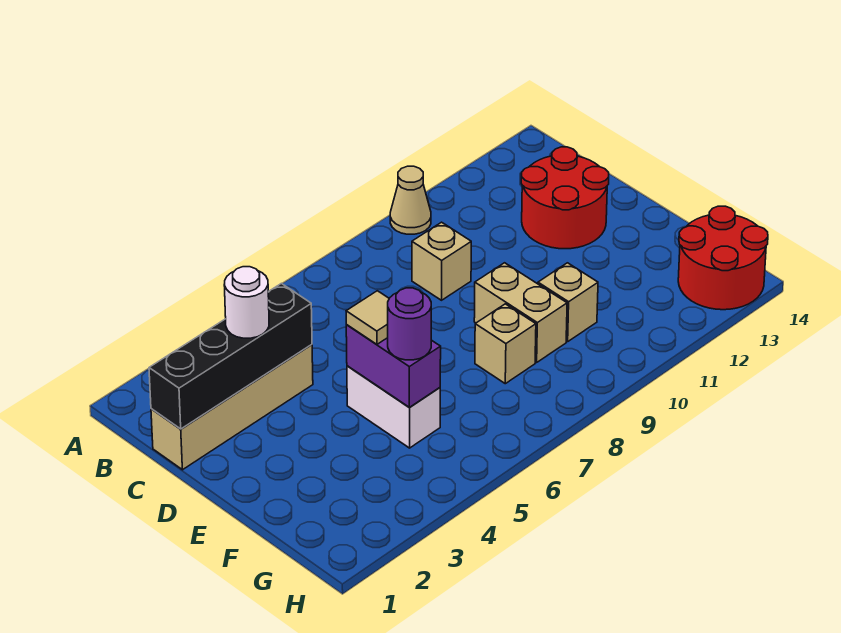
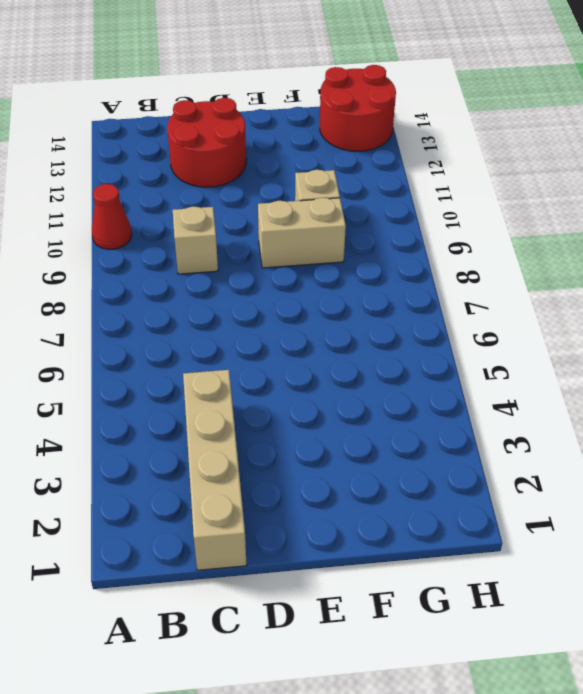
red cone A10 level 1 -> tan cone A10 level 1
none -> white brick E5:F5 level 1
none -> tan brick F8 level 1
none -> black brick C1:C4 level 2

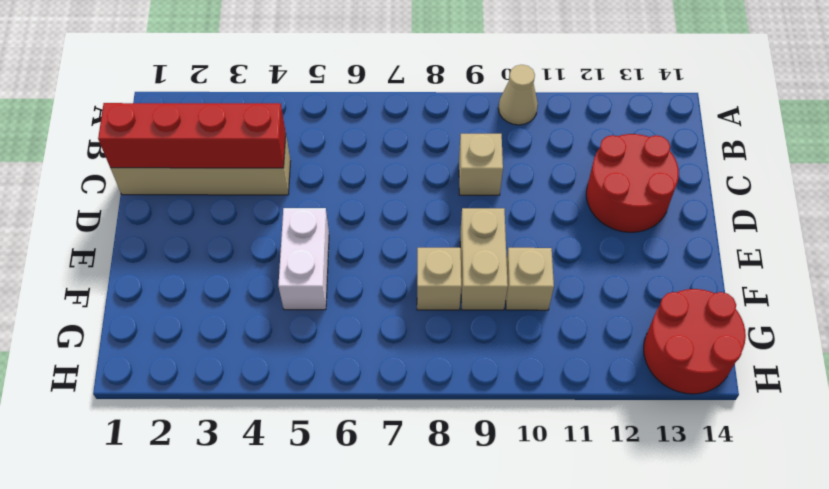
red brick C1:C4 level 2 -> black brick C1:C4 level 2
none -> purple brick E5:F5 level 2
none -> white round brick C3 level 3
none -> tan tile E5 level 3

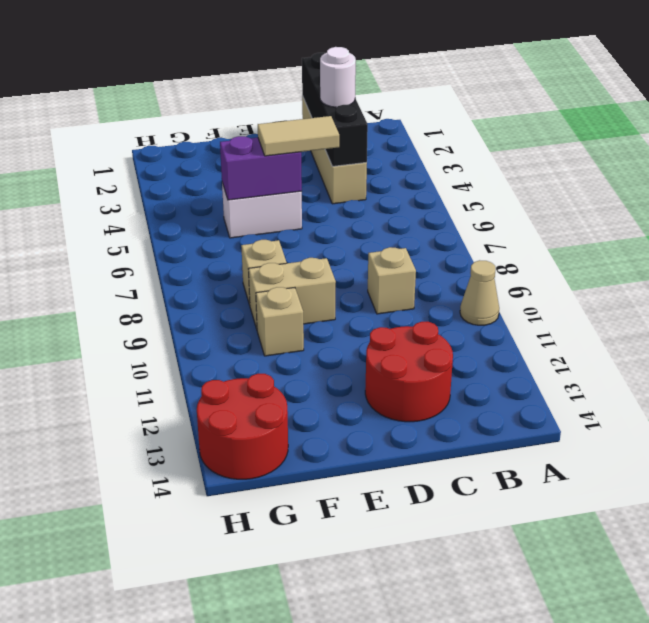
tan tile D5:E5 level 3 -> tan tile E5 level 3
none -> purple round brick F5 level 3

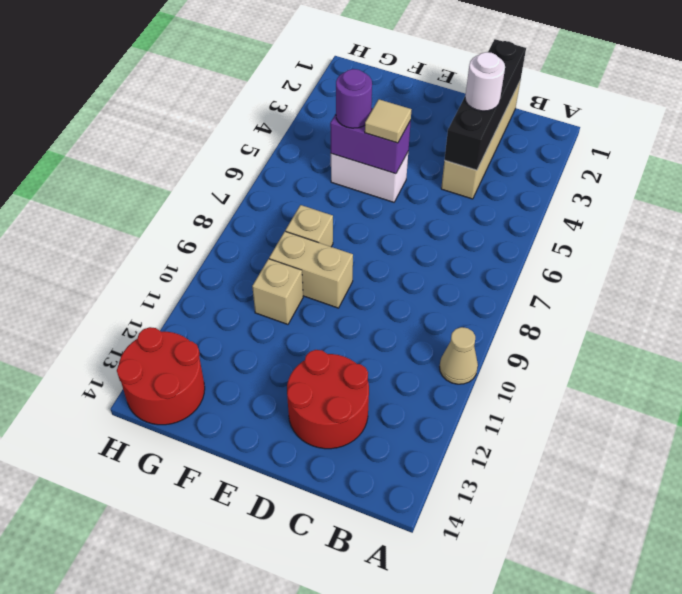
none -> tan brick C9 level 1

